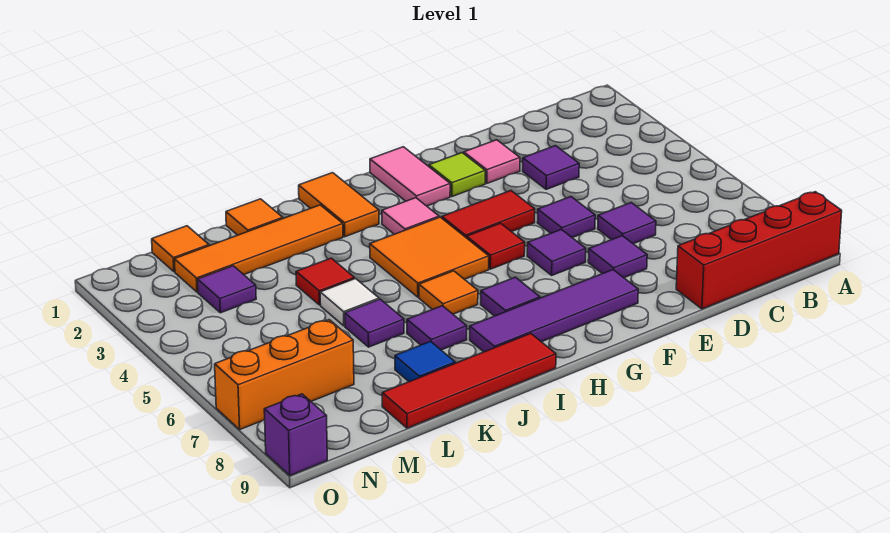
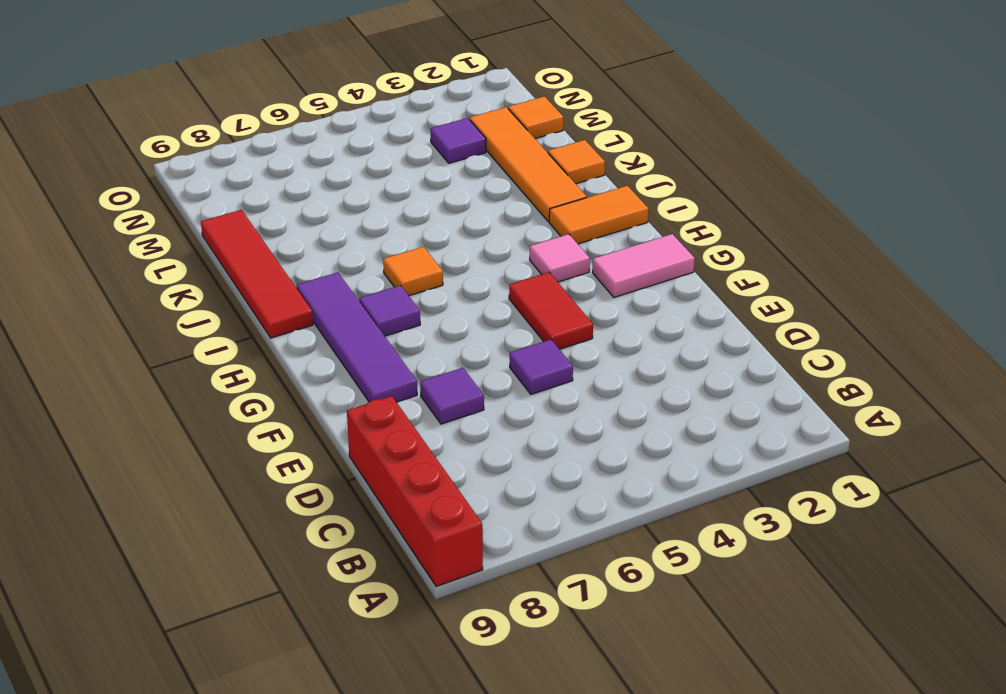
none -> purple tile D3 level 1
none -> purple tile D6 level 1
none -> pink tile E2 level 1

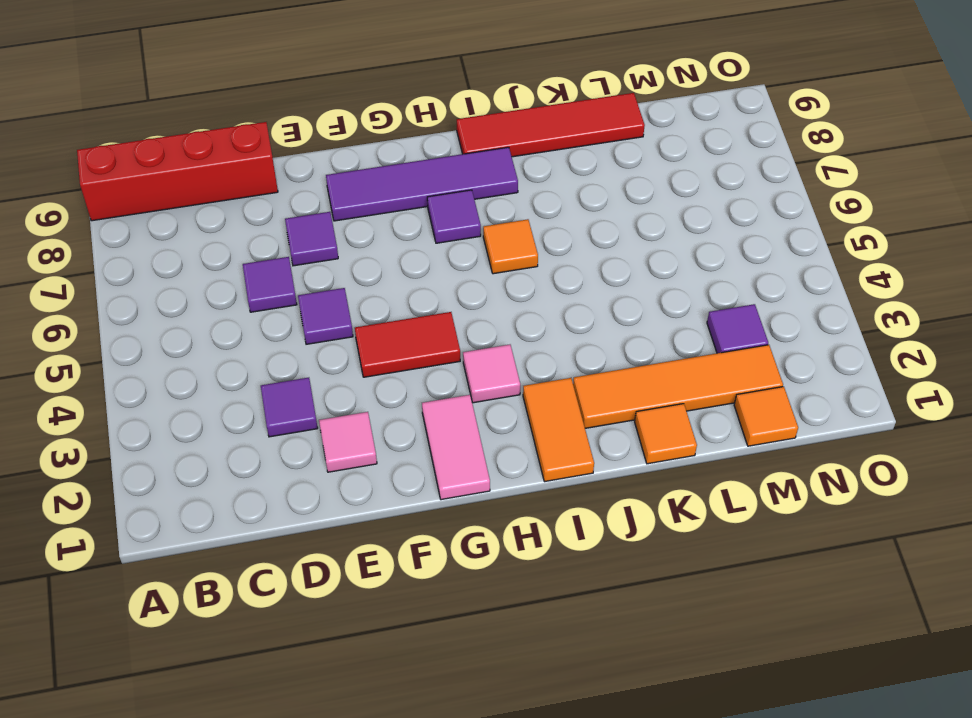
none -> lime tile F2 level 1
none -> purple tile F6 level 1
none -> red tile G5 level 1

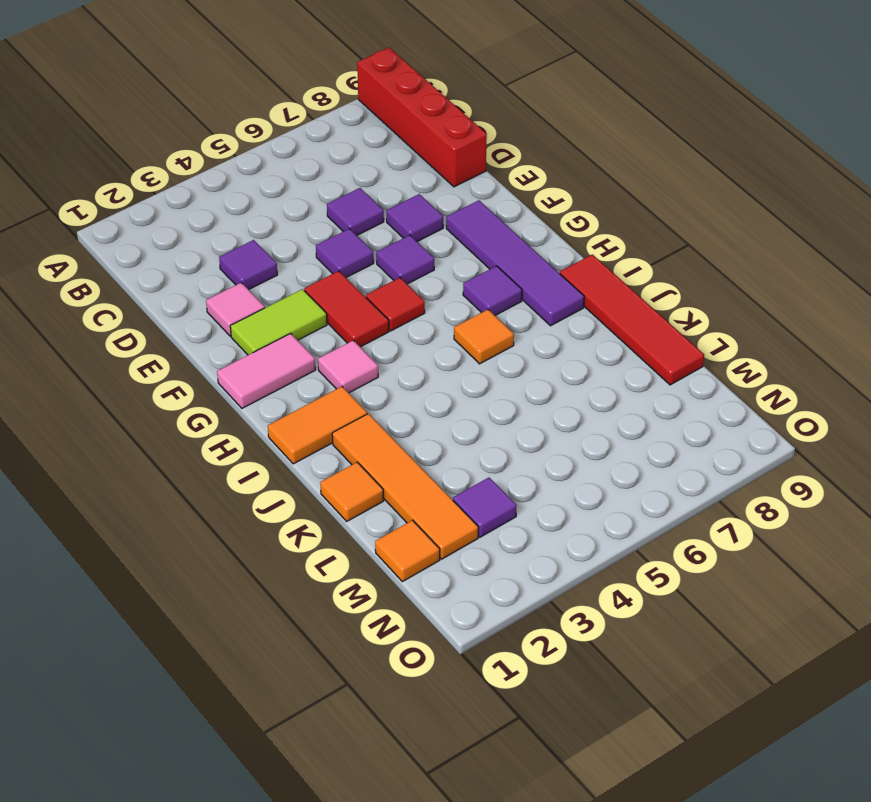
lime tile F2:F3 level 1 -> lime tile F2 level 1
none -> orange tile H4:I5 level 1
none -> purple tile J7 level 1
none -> red tile K4 level 1

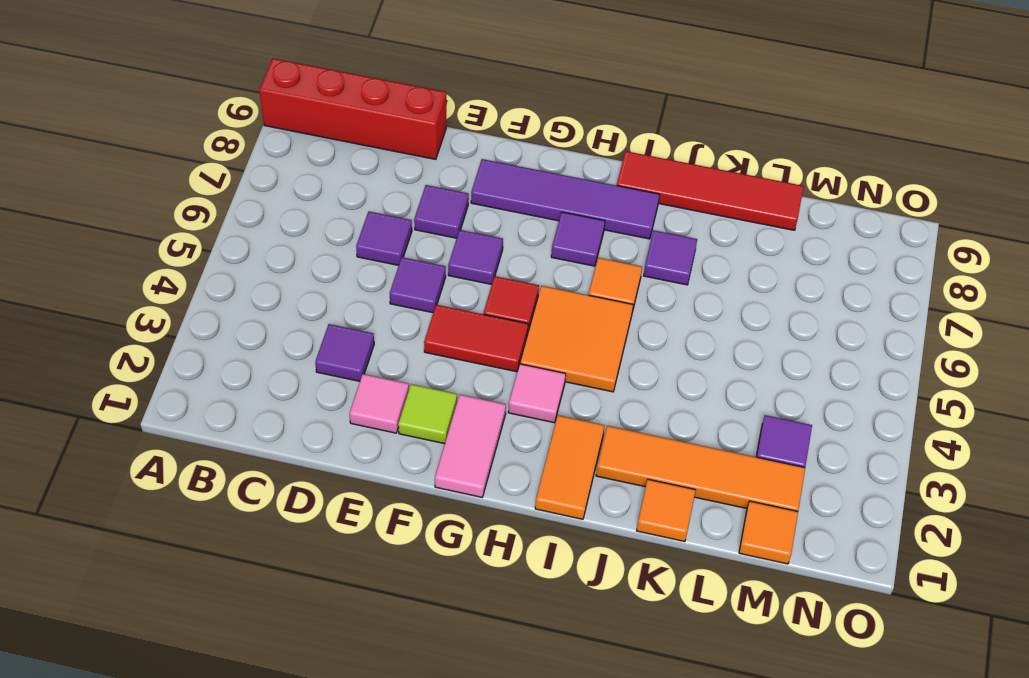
none -> red tile K4 level 1
none -> white tile K5 level 1
none -> purple tile K6 level 1

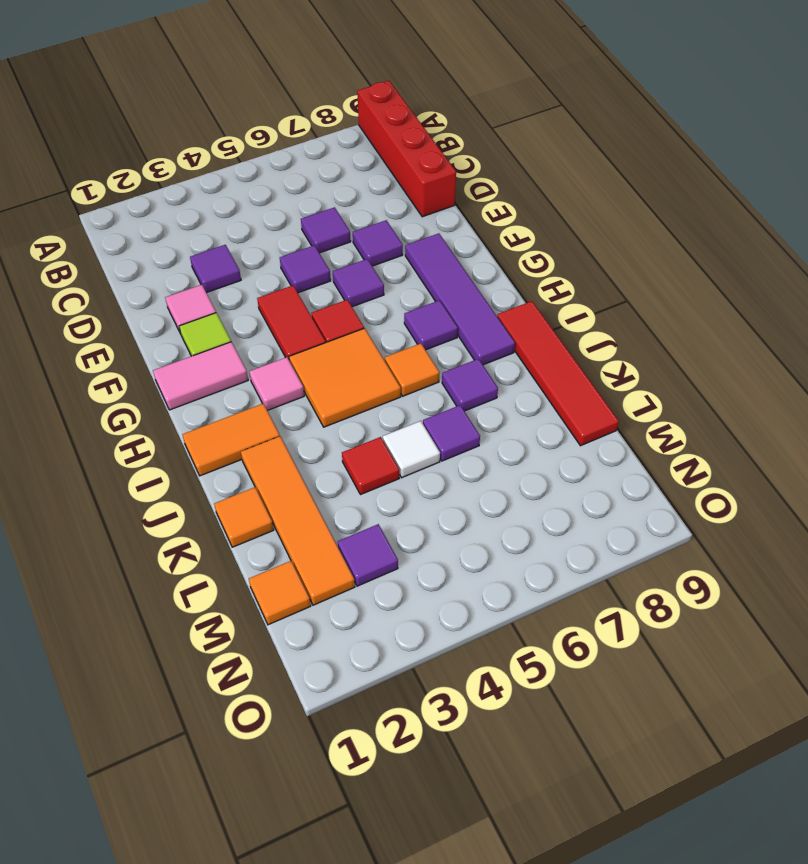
none -> blue tile K8 level 1
none -> orange brick M7:O7 level 1
none -> purple brick O9 level 1

